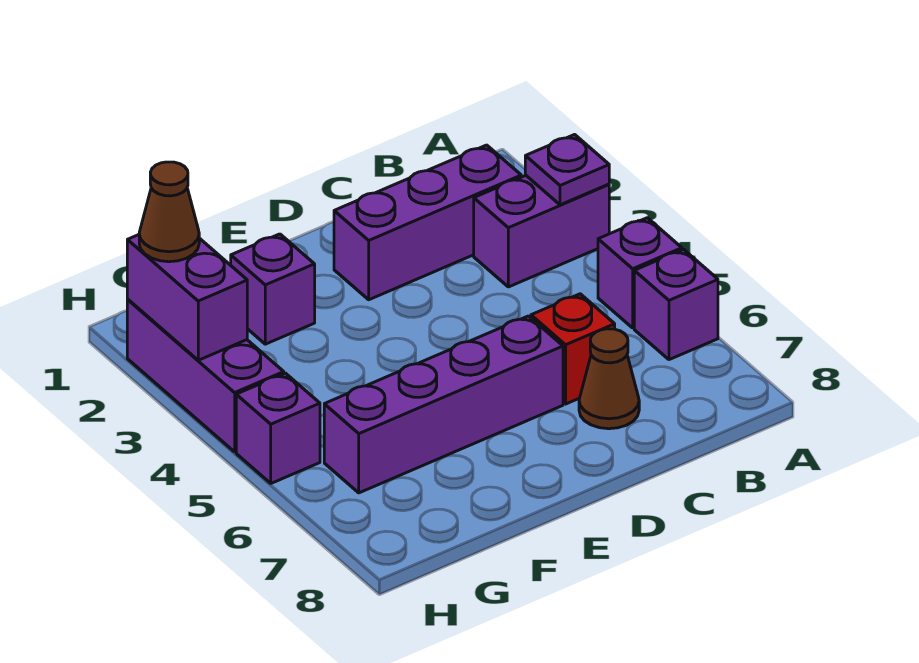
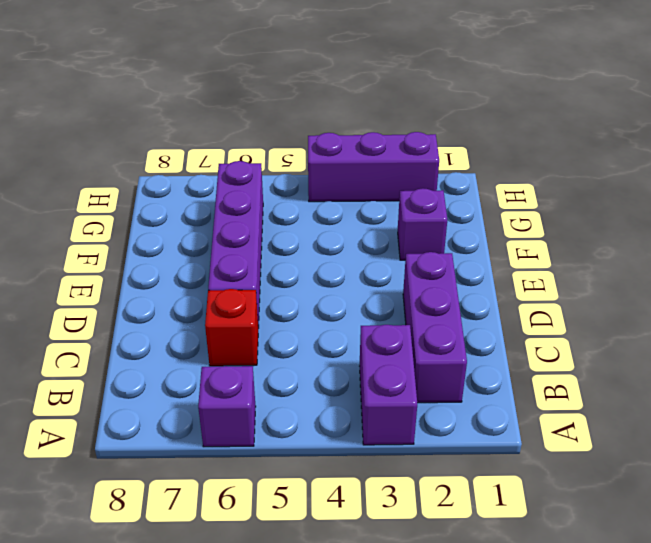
none -> purple brick A5 level 1
none -> brown cone C7 level 1
none -> purple brick H5 level 1

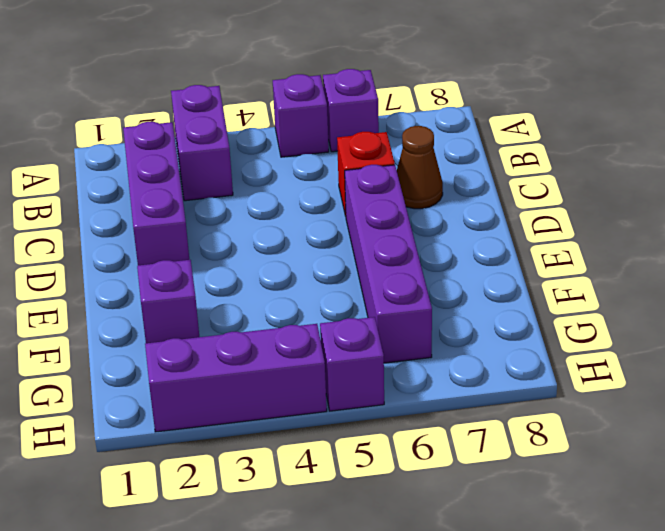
none -> purple plate A3 level 2
none -> purple brick H2:H3 level 2
none -> brown cone H2 level 3

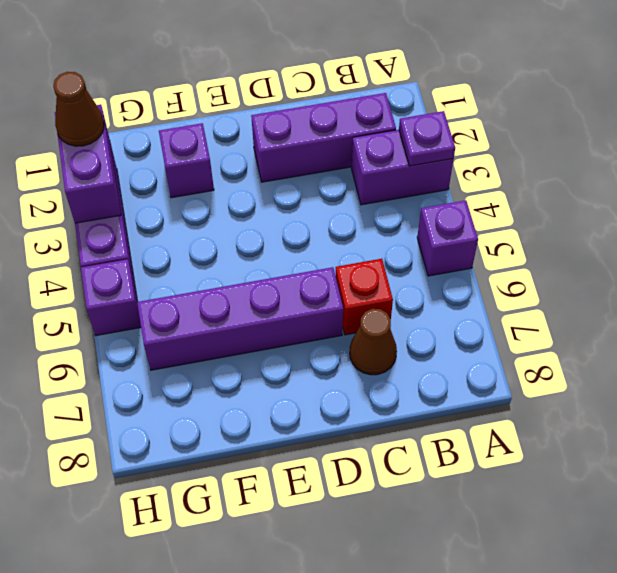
none -> purple brick A6 level 1

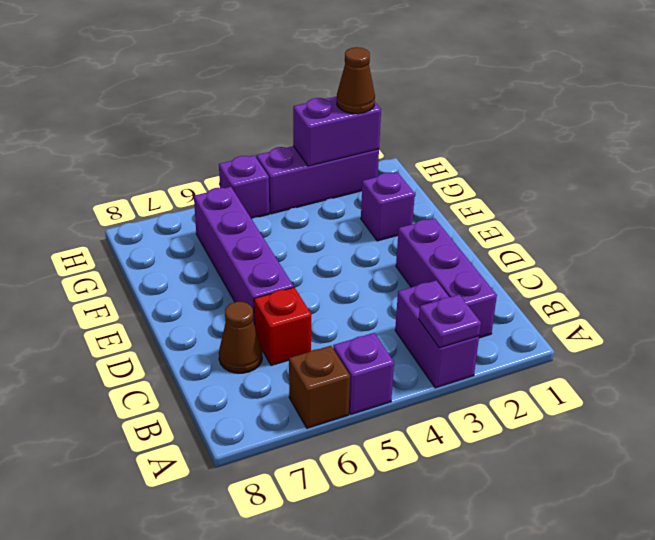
brown brick A6 level 1 -> purple brick A6 level 1

